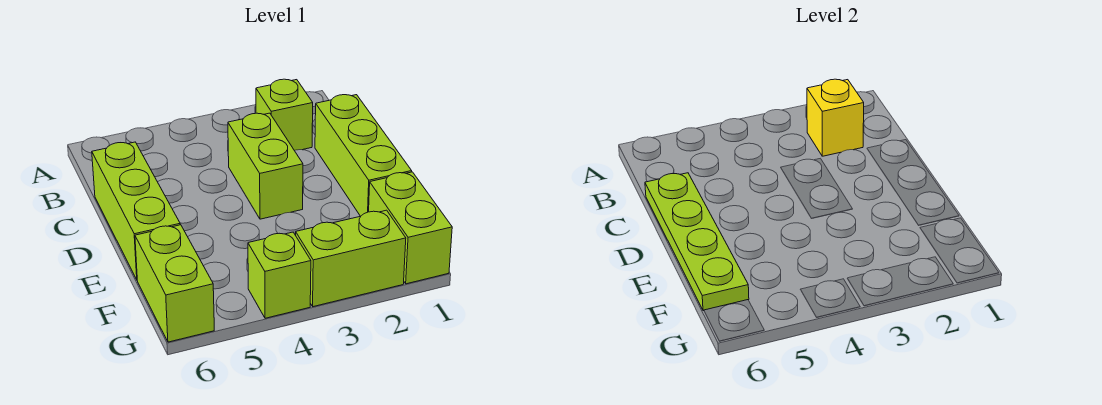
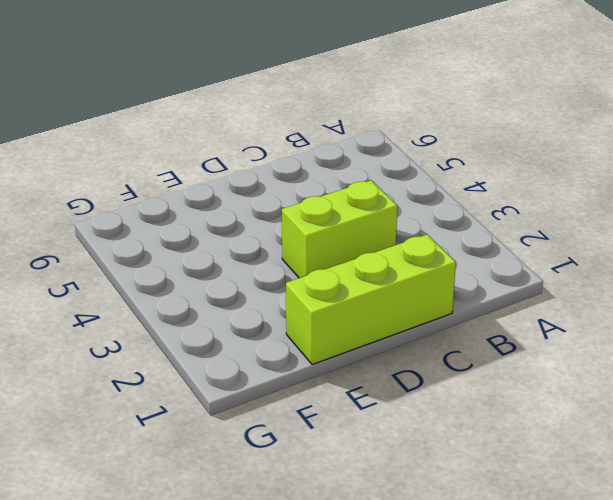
none -> lime brick B2 level 1
none -> lime brick C6:E6 level 1

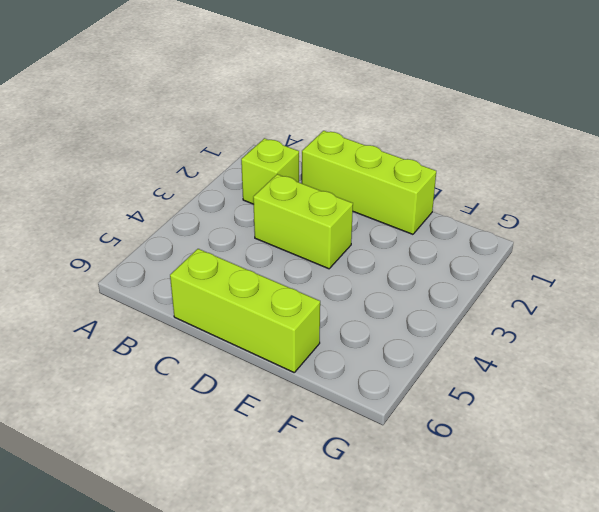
none -> lime brick F1:G1 level 1
none -> lime brick F6:G6 level 1

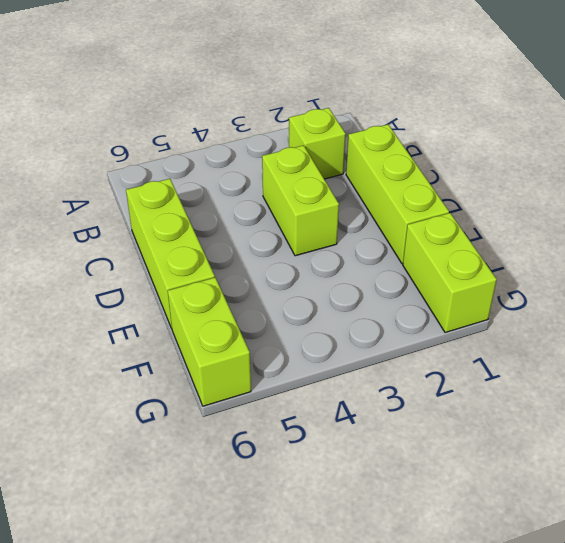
none -> lime brick G2:G3 level 1
none -> lime brick G4 level 1

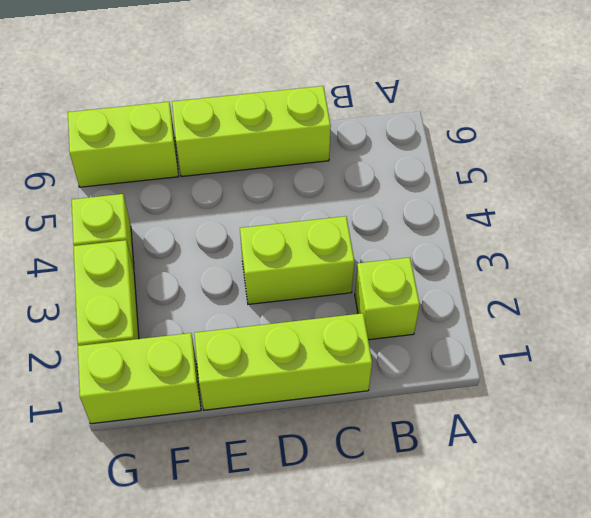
none -> yellow brick B2 level 2
none -> lime plate C6:F6 level 2

